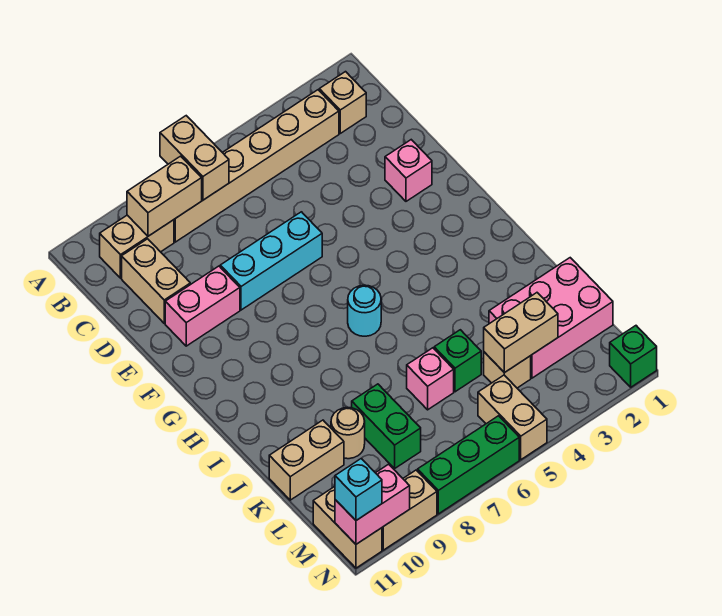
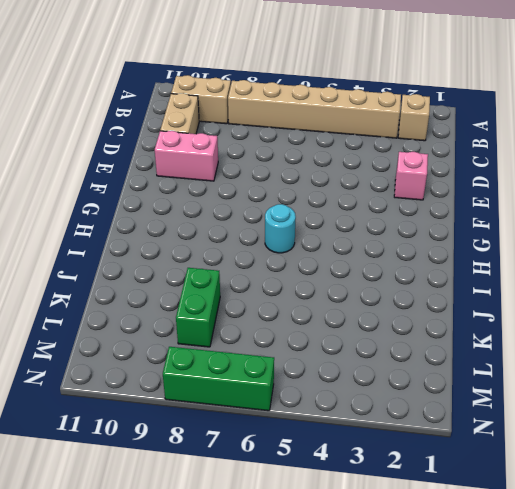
none -> cyan brick E6:E8 level 1
none -> pink brick K1:L3 level 1
none -> green brick K5 level 1

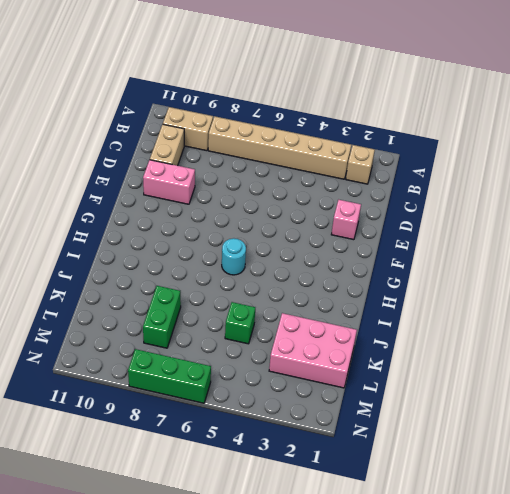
none -> cyan brick E6:E8 level 1
none -> pink brick K6 level 1
none -> tan round brick K9 level 1

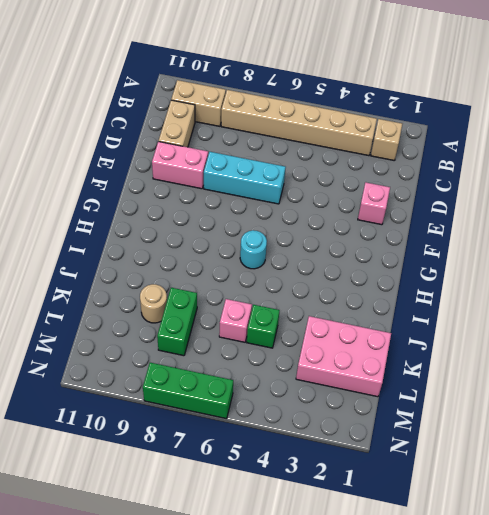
none -> tan brick K10:K11 level 1
none -> tan brick L4 level 1
none -> tan brick M5:N5 level 1

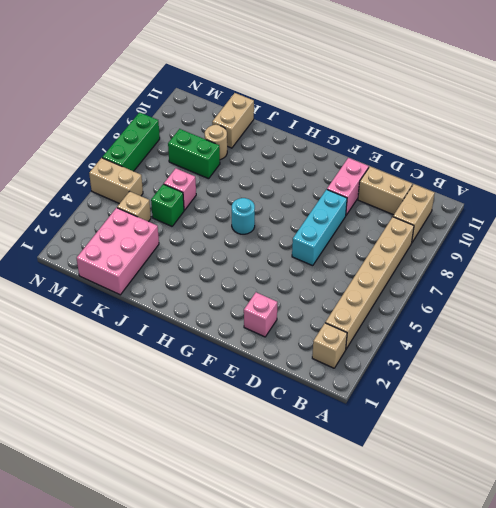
none -> tan brick M11:N11 level 1
none -> green brick N1 level 1
none -> tan brick N9:N10 level 1

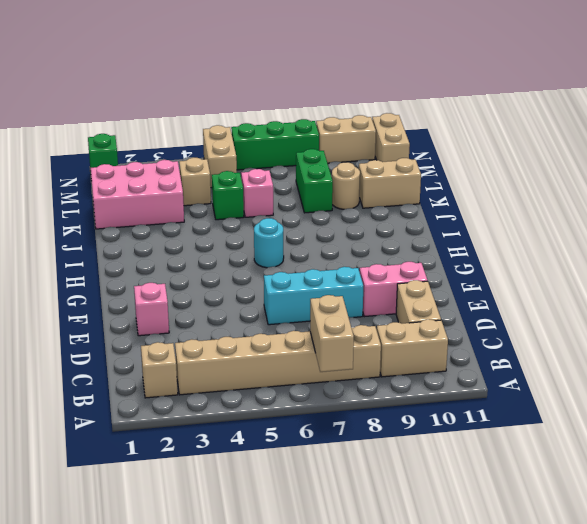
none -> tan brick B8:B9 level 2
none -> tan brick L3:L4 level 2
none -> pink brick N10:N11 level 2

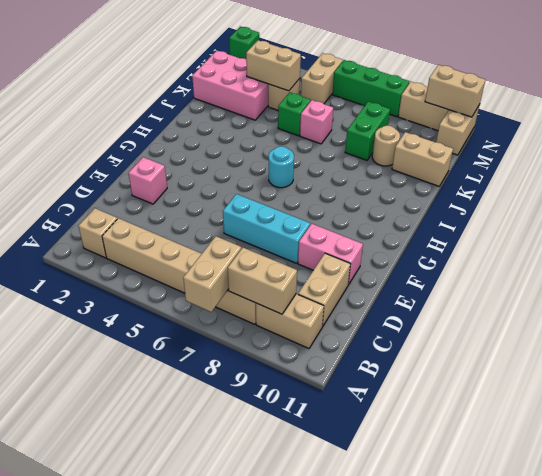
tan brick N10:N11 level 2 -> pink brick N10:N11 level 2
none -> cyan brick N11 level 3

